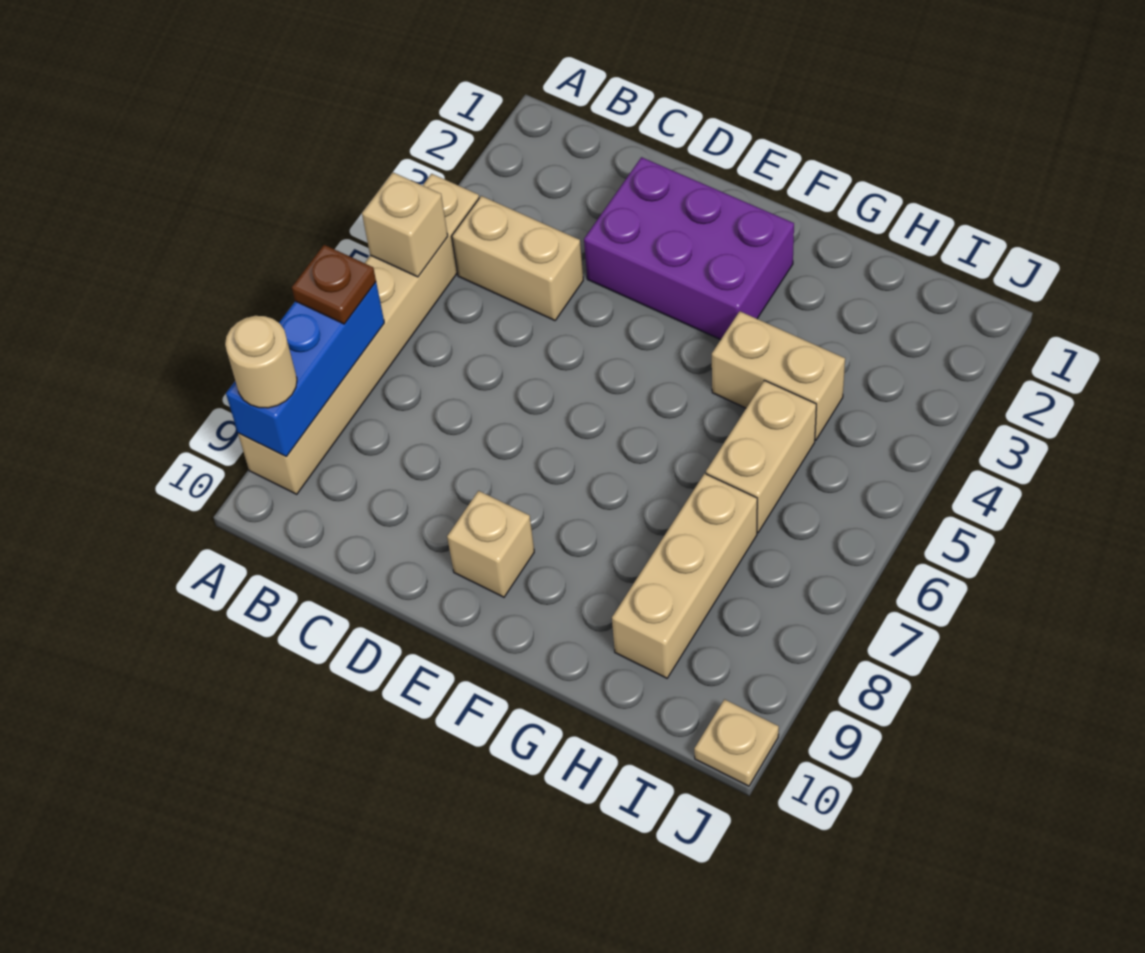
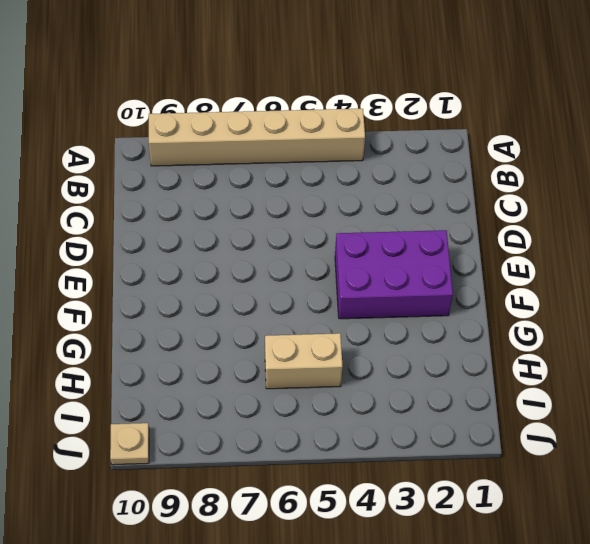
purple brick E2:F4 level 1 -> purple brick D2:F3 level 1
none -> tan brick B4:C4 level 1
none -> tan brick E9 level 1
none -> tan brick G4:H4 level 1

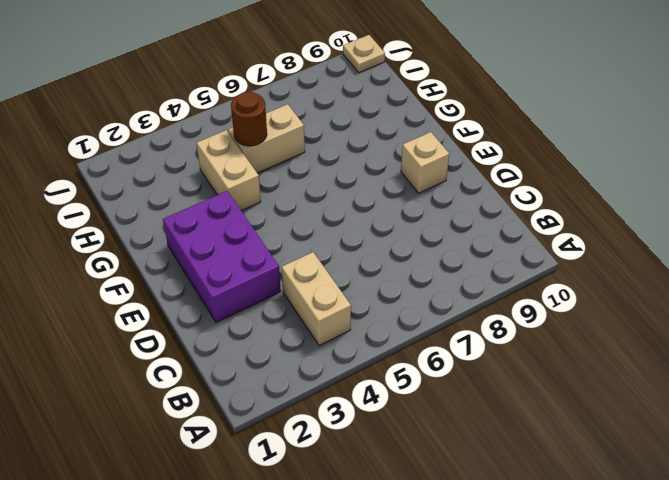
brown round brick H5 level 2 -> none
none -> tan brick A4:A9 level 1
none -> tan brick H7:H9 level 1
none -> tan brick A5 level 2

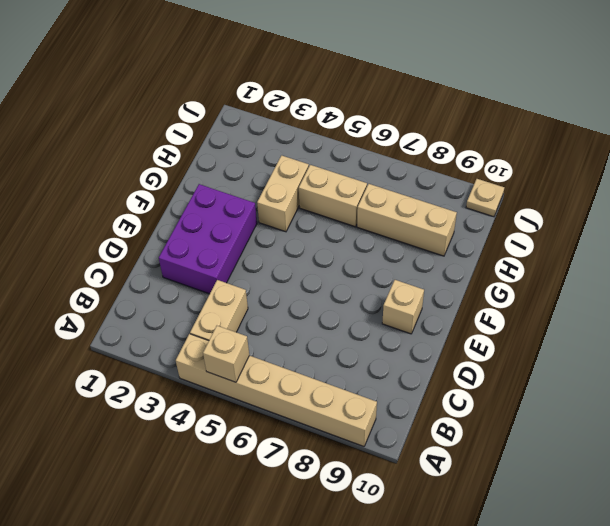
none -> blue brick A7:A9 level 2
none -> brown plate A7 level 3
none -> tan round brick A9 level 3

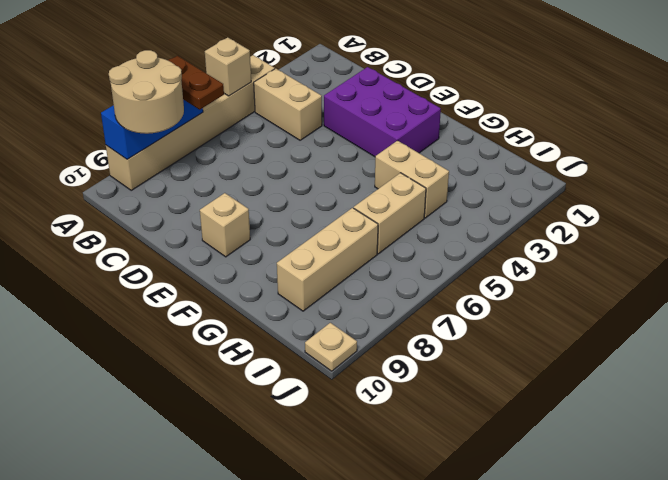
brown plate A7:B7 level 3 -> brown plate A7 level 3
tan round brick A8:B9 level 3 -> tan round brick A9 level 3

